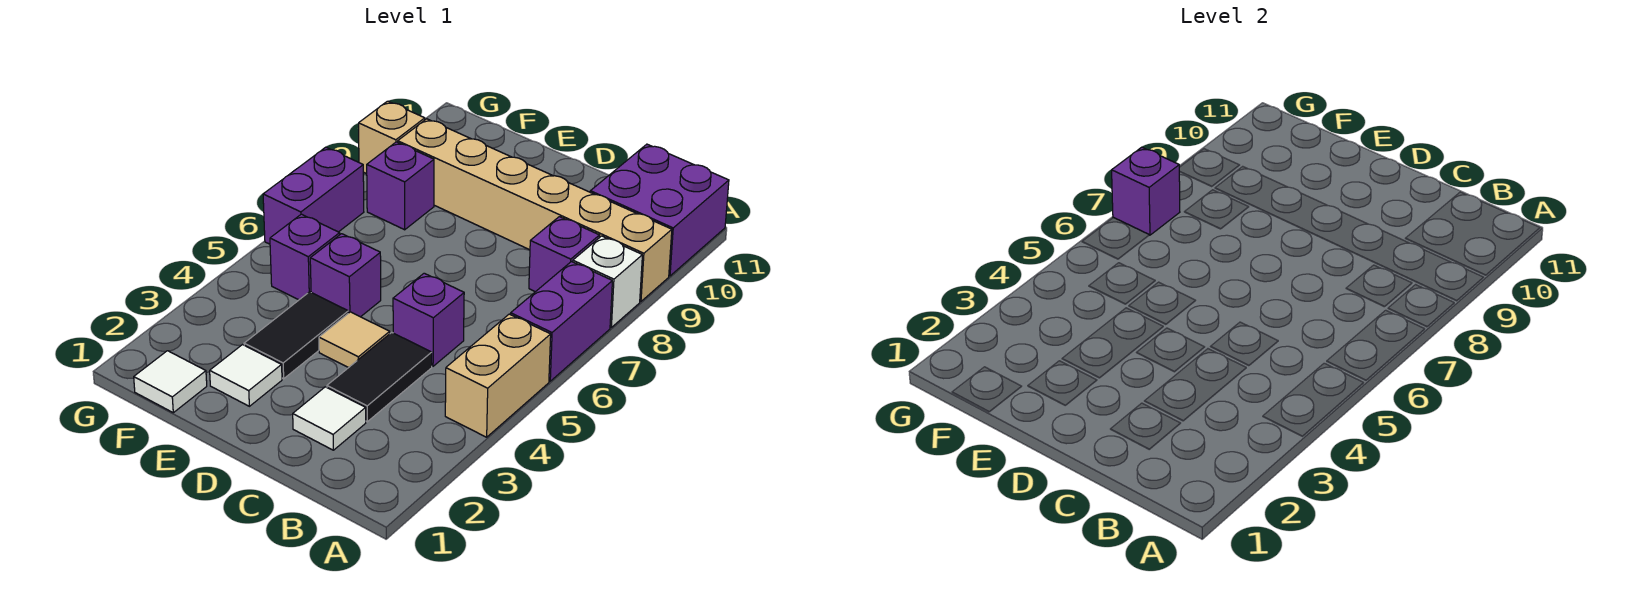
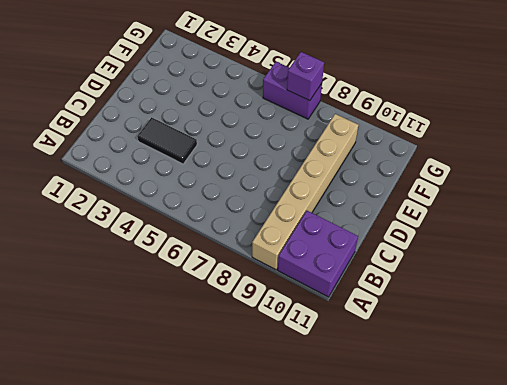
none -> tan brick A4:A5 level 1
none -> purple brick A6:A7 level 1
none -> white brick A8 level 1

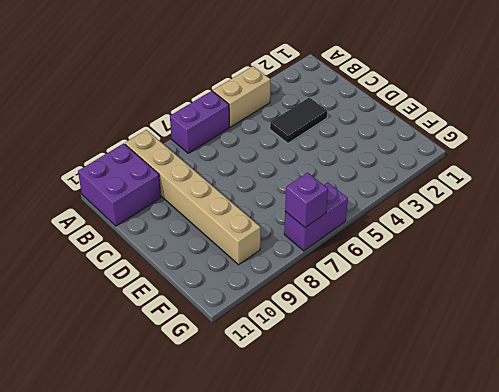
none -> white brick A8 level 1
none -> purple brick B8 level 1
none -> white tile C2 level 1

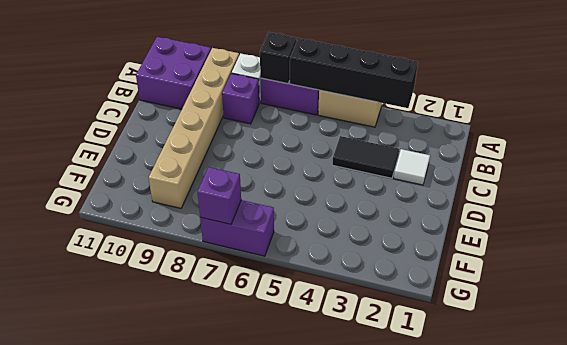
black brick A3:A6 level 2 -> none
black brick A7 level 2 -> none
none -> purple brick C5 level 1
none -> tan tile D4 level 1
none -> white tile E2 level 1

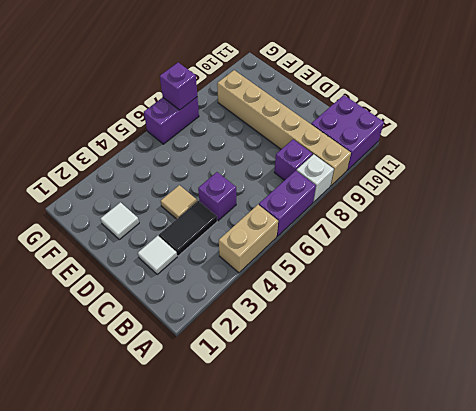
none -> black tile E3:E4 level 1
none -> purple brick E5 level 1
none -> white tile F1 level 1

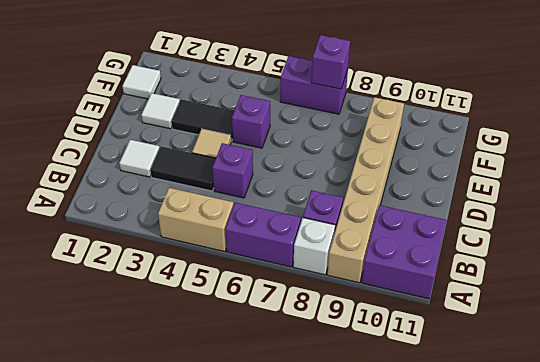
none -> purple brick F5 level 1
none -> purple brick F8 level 1
none -> tan brick G9 level 1

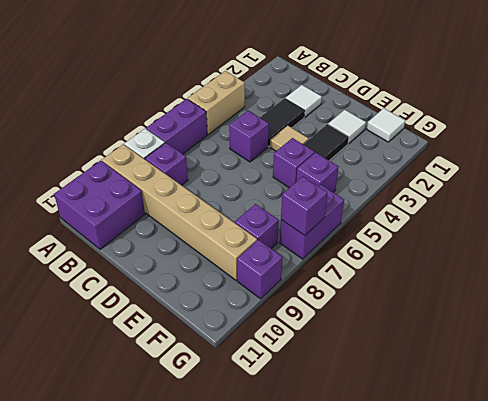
purple brick G9 level 1 -> tan brick G9 level 1

